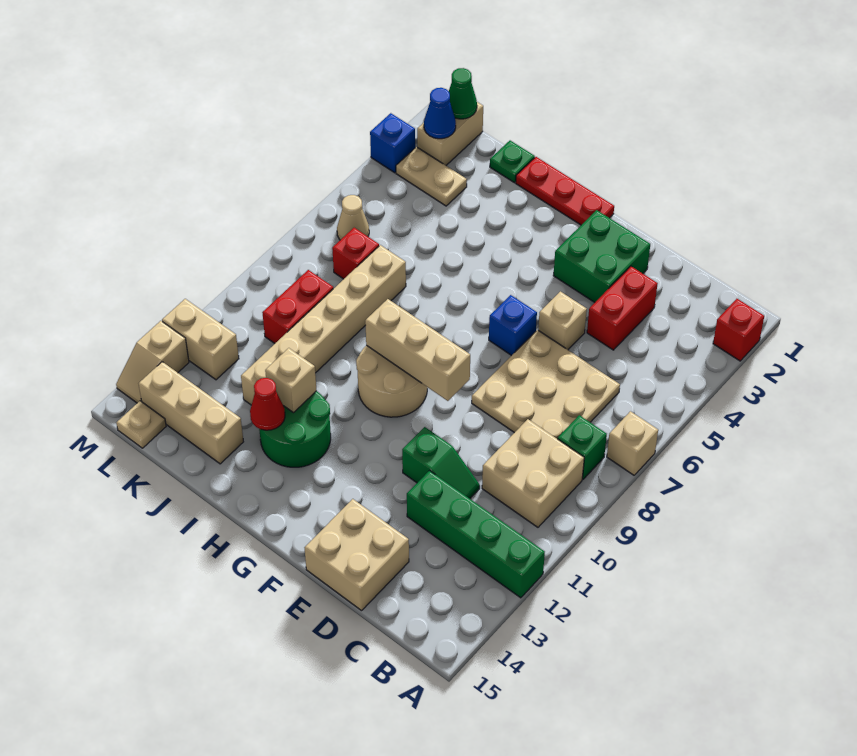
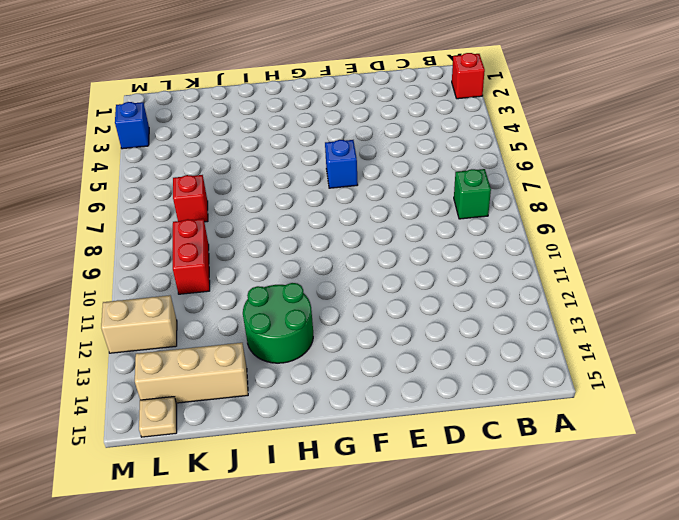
none -> tan brick A7 level 1
none -> green brick A12:D12 level 1
none -> tan brick B9:C10 level 1
none -> tan plate C6:E8 level 1

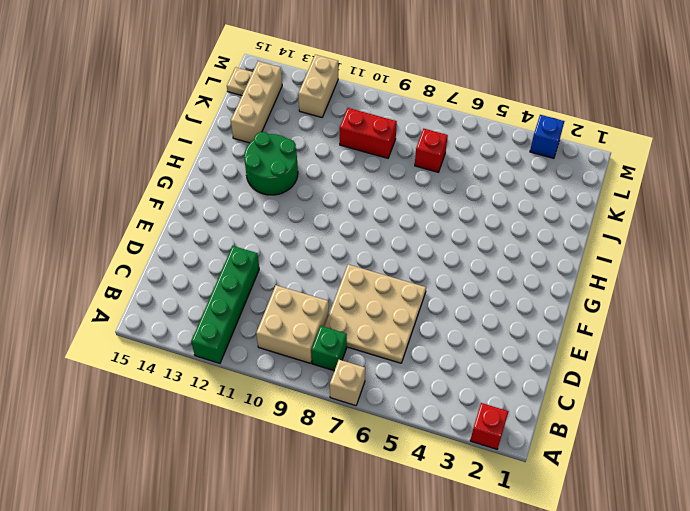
none -> red brick D3:D4 level 1
none -> green slope D11:E11 level 1 top E
none -> tan brick D14:E15 level 1
none -> green brick E2:F3 level 1

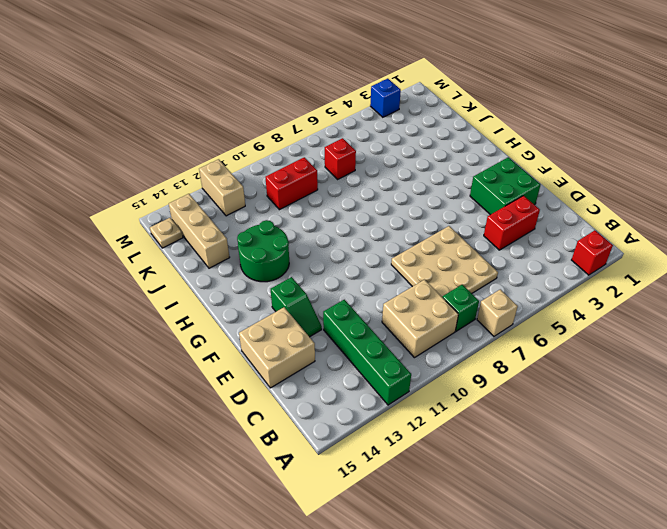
green slope E13:F13 level 1 top F -> green slope D11:E11 level 1 top E
none -> tan brick E5 level 1
none -> blue brick F6 level 1
none -> red plate G1:I1 level 1
none -> tan round brick G9:H10 level 1

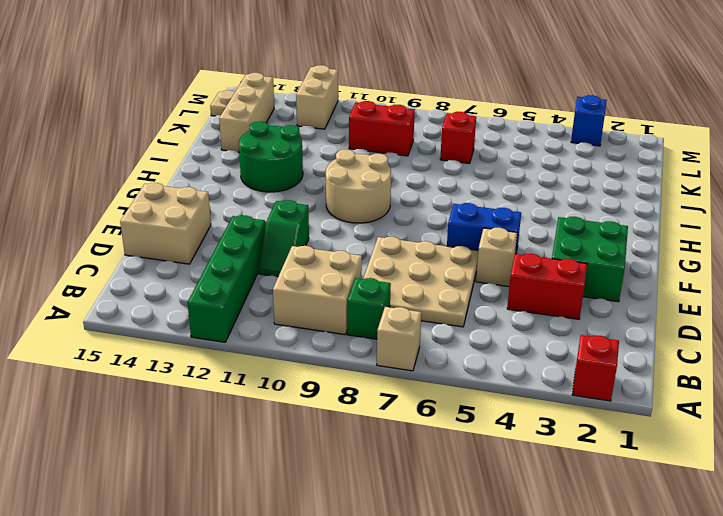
blue brick F5:F6 level 1 -> blue brick F6 level 1
none -> red plate G1:I1 level 1
none -> green plate J1 level 1
none -> tan brick J7:J12 level 1
none -> tan plate K3:L3 level 1

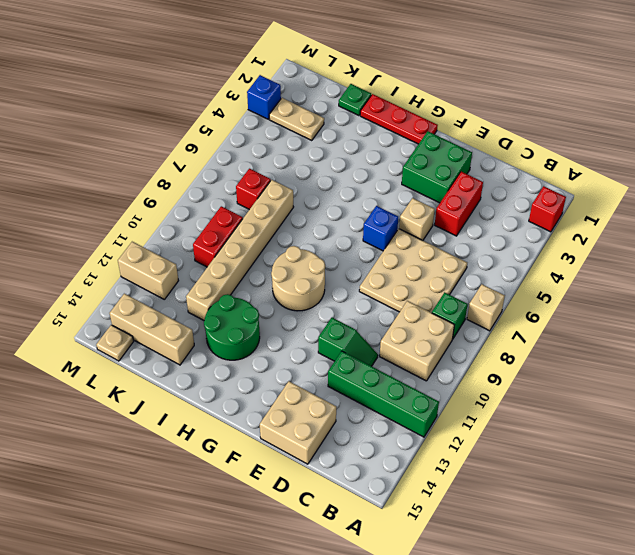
none -> tan brick L1:L2 level 1
none -> tan cone L6 level 1
none -> tan slope M13:M14 level 1 top 13
none -> tan brick F9:H9 level 2

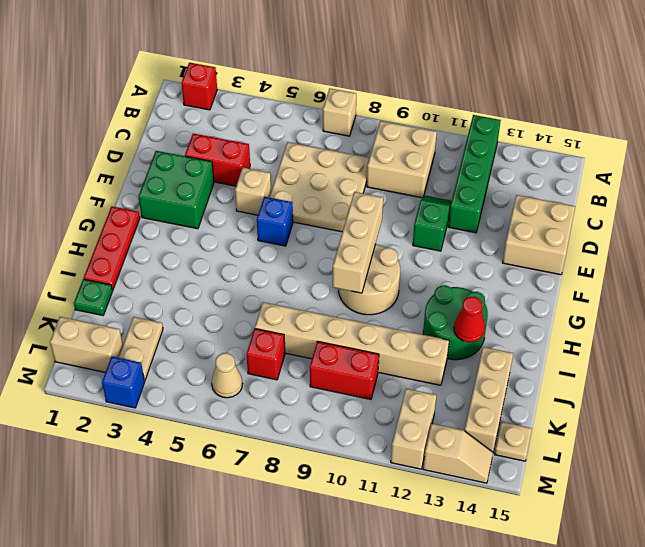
none -> green brick B8 level 1
none -> tan brick I12 level 2
none -> green cone L1 level 2
none -> blue cone L2 level 2

